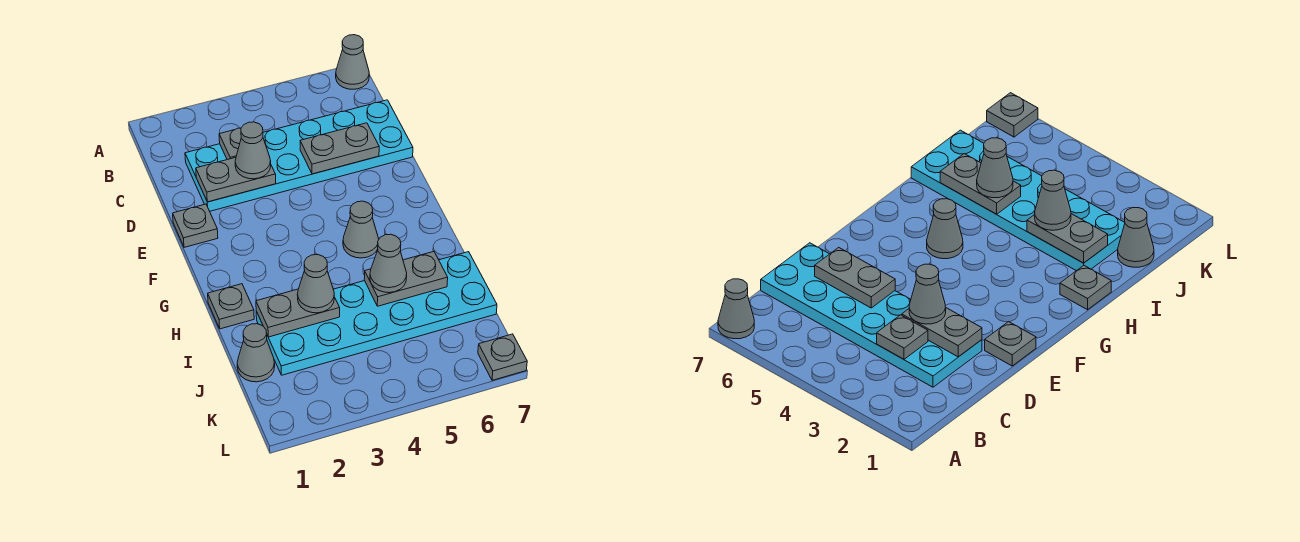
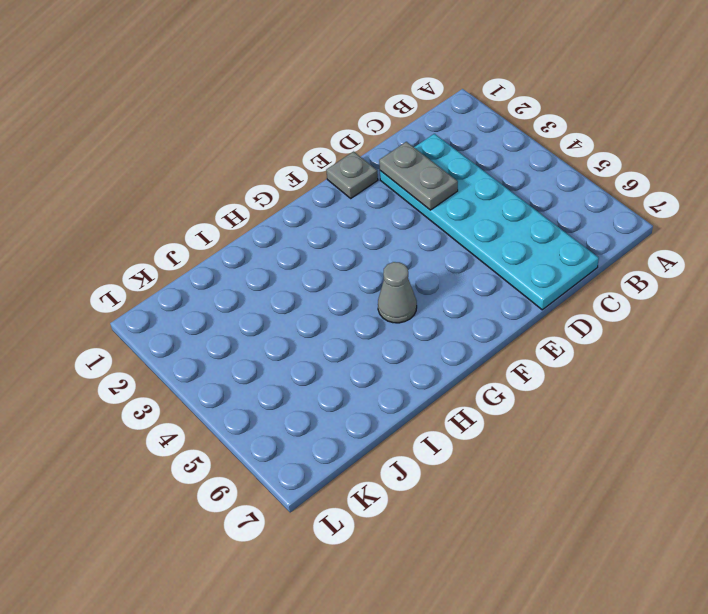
none -> grey cone A7 level 1
none -> grey plate H1 level 1
none -> cyan plate I2:J7 level 1

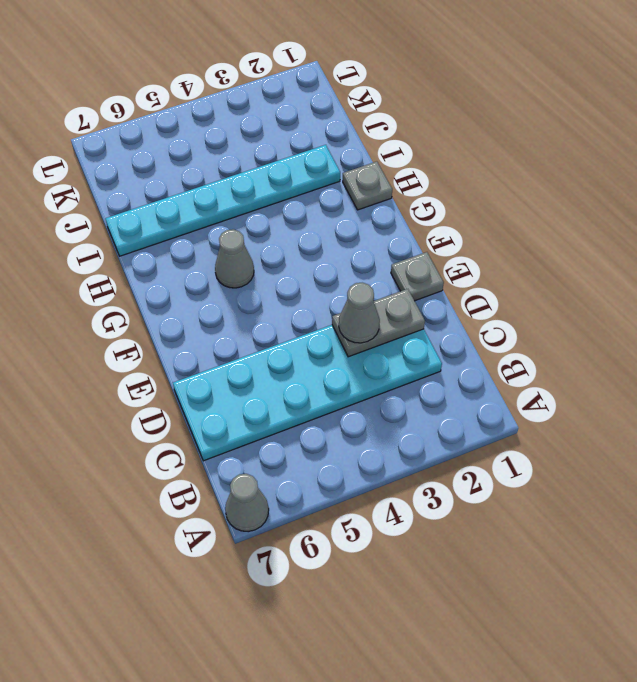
cyan plate I2:I7 level 1 -> cyan plate I2:J7 level 1
none -> grey cone J1 level 1
none -> grey plate L7 level 1
none -> grey plate C3 level 2

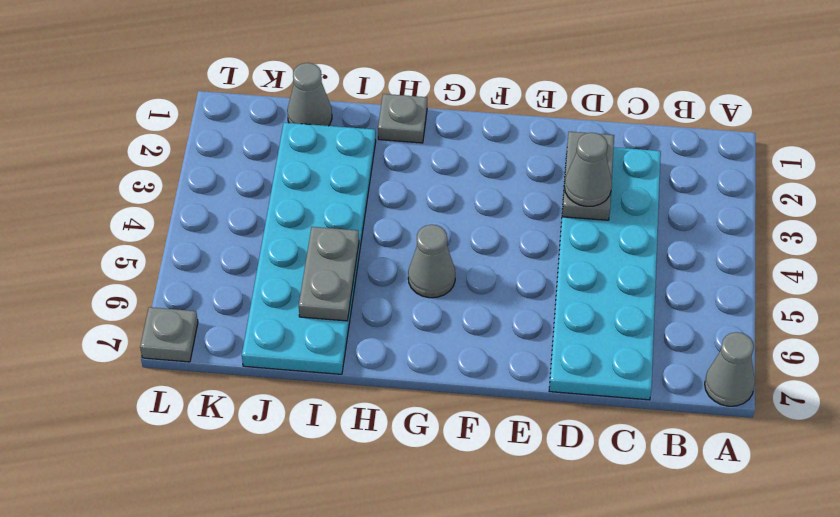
none -> grey plate E1 level 1
none -> grey plate C3 level 2
none -> grey plate D5:D6 level 2

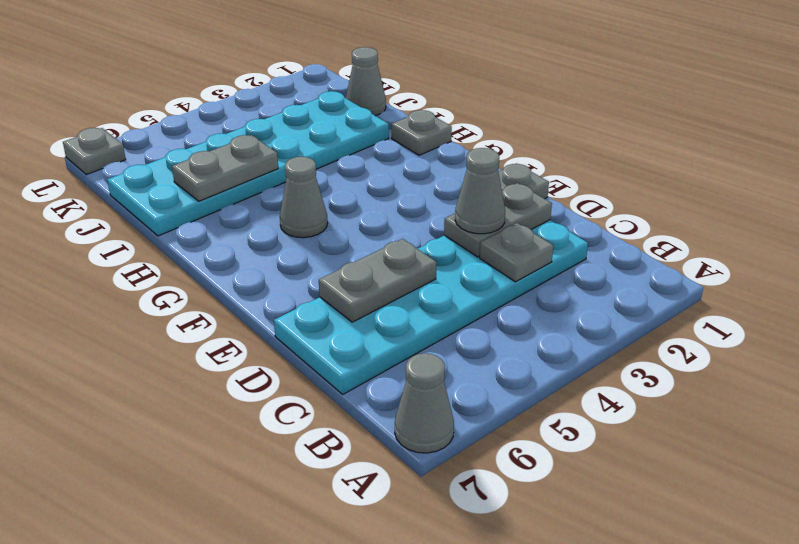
none -> grey plate I2:I3 level 2
none -> grey cone I3 level 3
none -> grey cone I5 level 3

